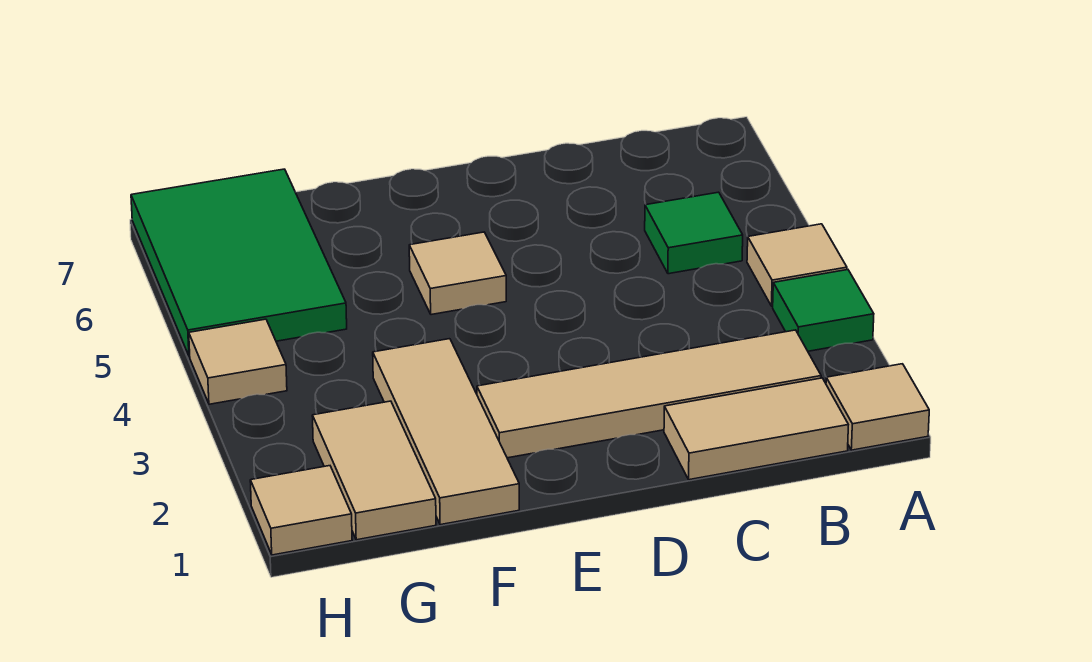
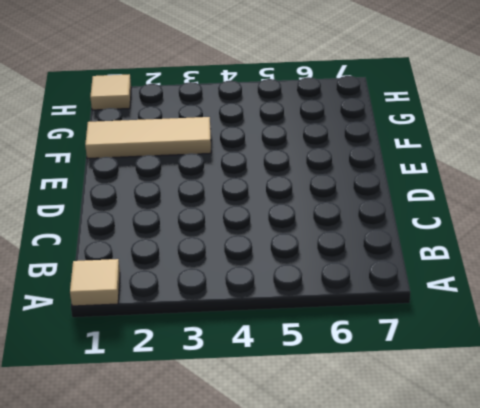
none -> green tile A3 level 1
none -> tan tile A4 level 1
none -> tan tile B1:C1 level 1

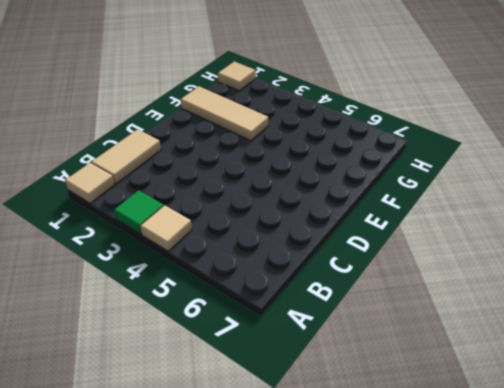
none -> tan tile B2:E2 level 1
none -> green tile B5 level 1
none -> tan tile E5 level 1

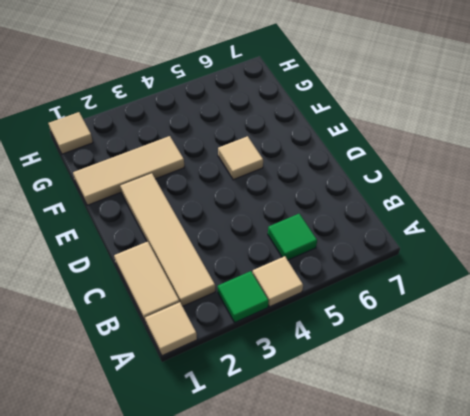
none -> tan tile G1:G2 level 1
none -> green tile G5:H7 level 1
none -> tan tile H4 level 1

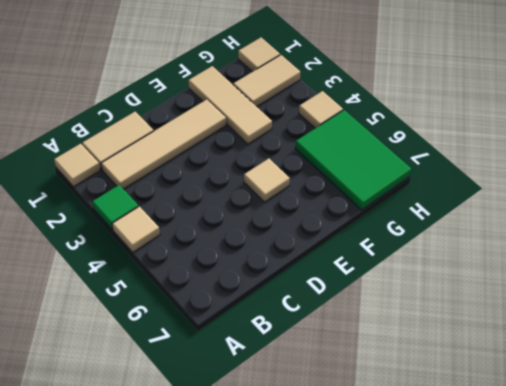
tan tile G2:H2 level 1 -> tan tile G1:G2 level 1
none -> green tile B5 level 1

